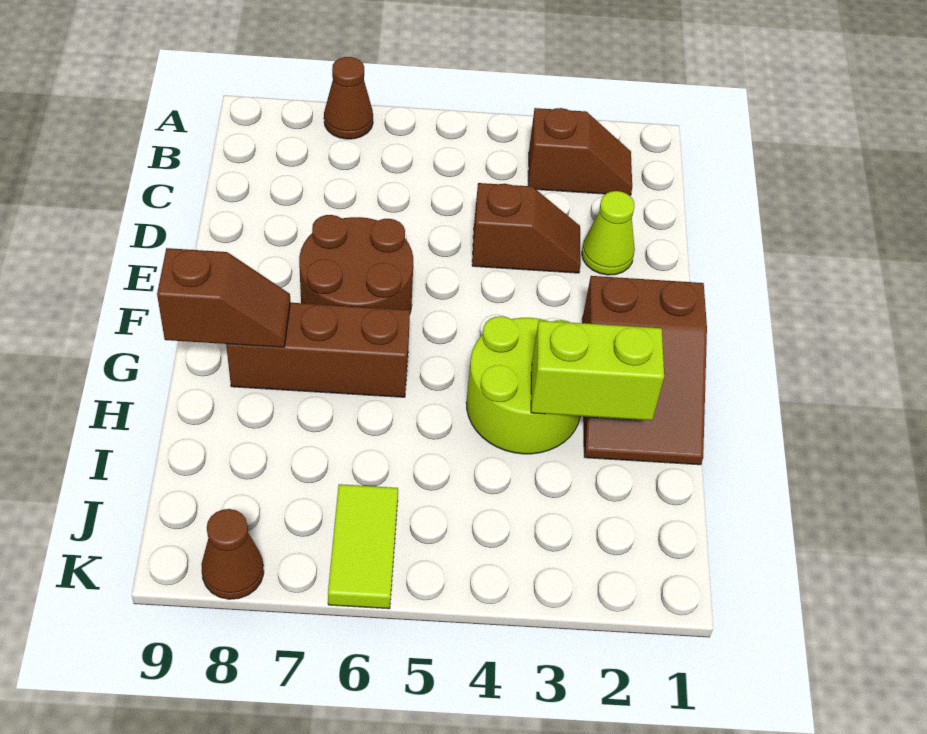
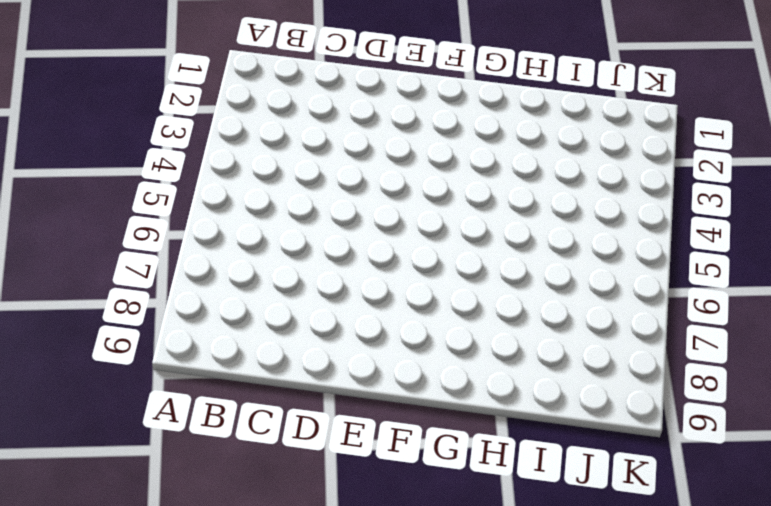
none -> brown cone A7 level 1
none -> brown slope B2:B3 level 1 top 3
none -> lime cone D2 level 1

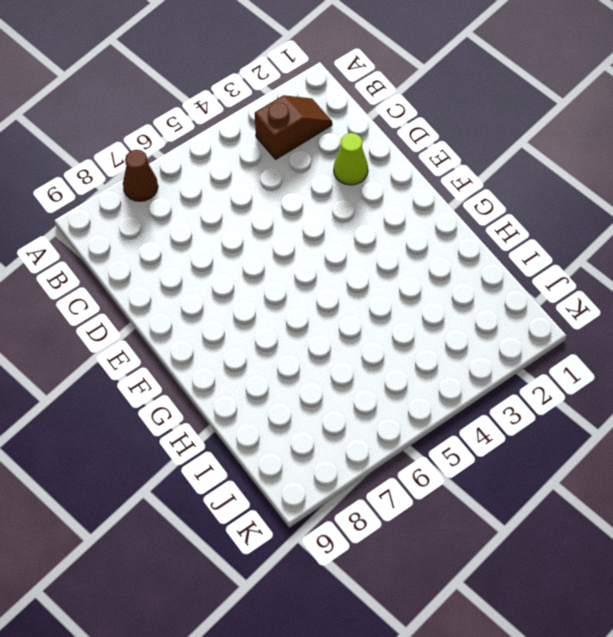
none -> brown slope D3:D4 level 1 top 4
none -> brown round brick E6:F7 level 1
none -> brown slope F1:H2 level 1 top F

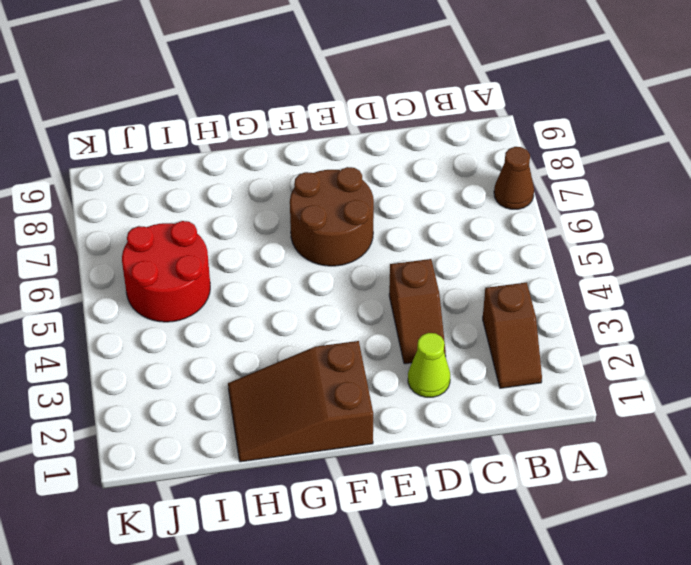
red round brick I5:J6 level 1 -> lime tile J6:K6 level 1
none -> lime round brick G3:H4 level 1
none -> brown brick G6:G8 level 1
none -> brown cone K8 level 1

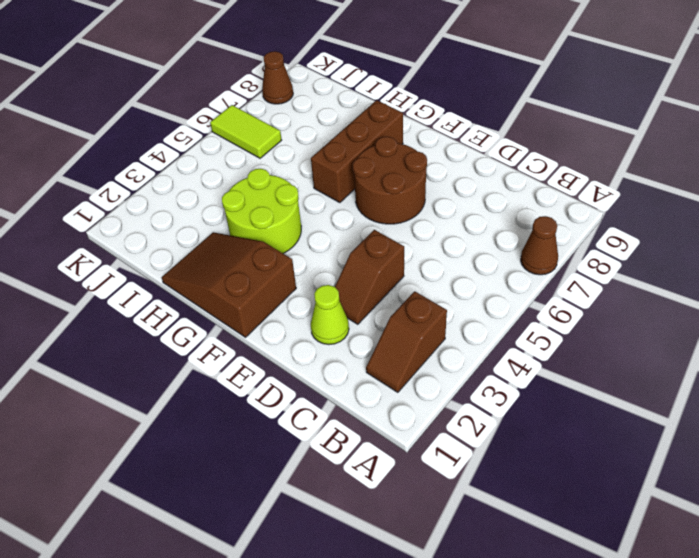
none -> brown slope G8:G9 level 2 top 9
none -> lime brick H2:H3 level 2

